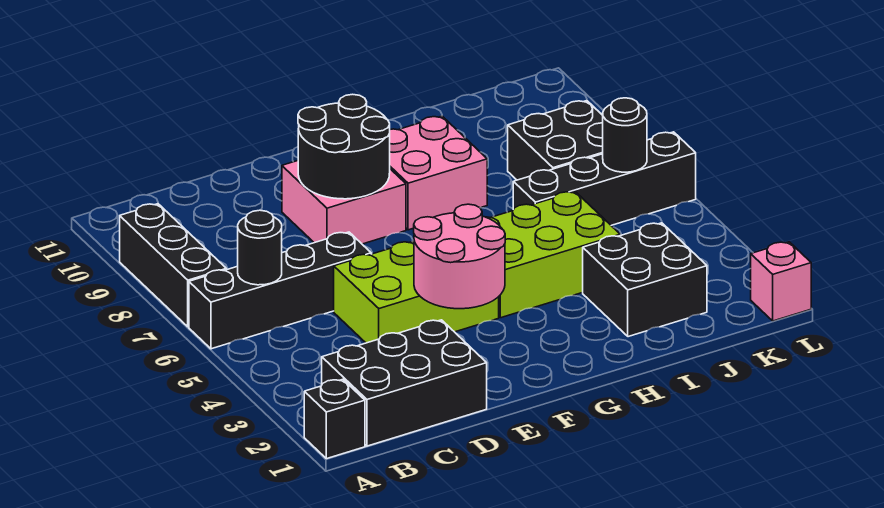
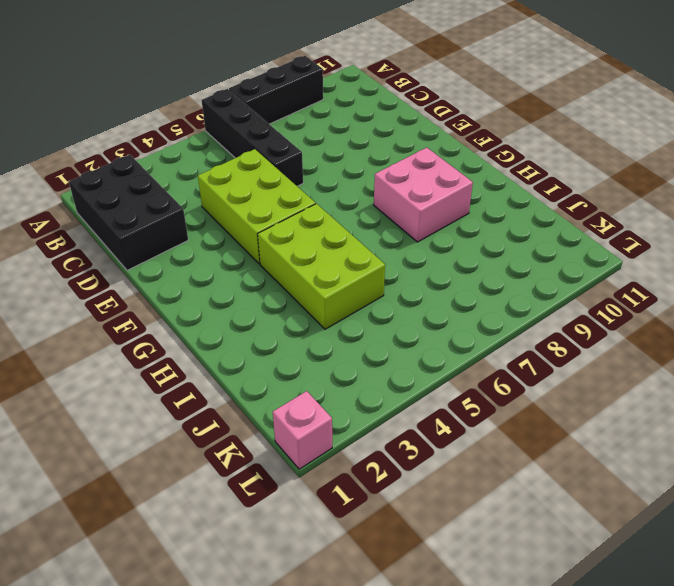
none -> black brick A1 level 1
none -> pink brick E8:F9 level 1
none -> black brick I2:J3 level 1

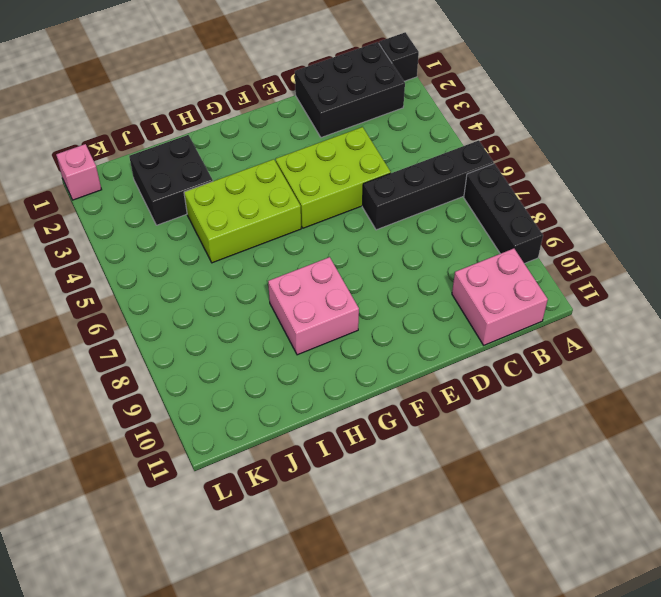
pink brick B10:C11 level 1 -> pink brick E8:F9 level 1
none -> black brick I6:L6 level 1
none -> black brick J7:K8 level 1
none -> black round brick B6 level 2

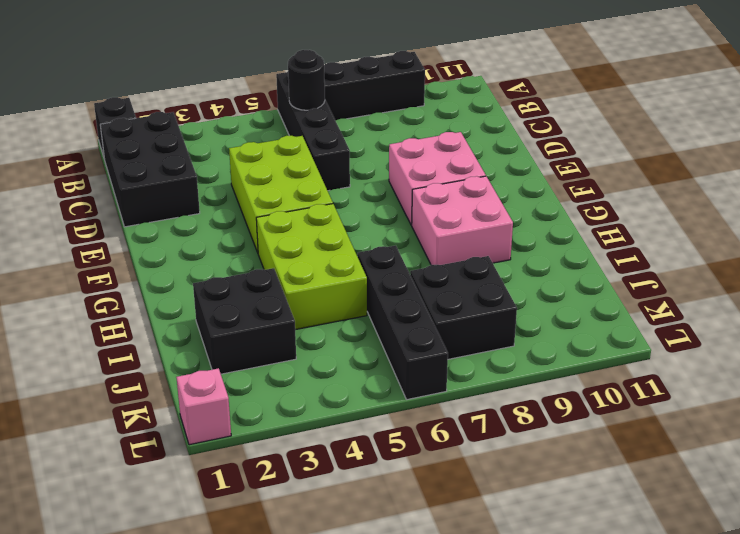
none -> pink round brick E3:F4 level 2
none -> black round brick E8:F9 level 2
none -> black round brick K6 level 2

